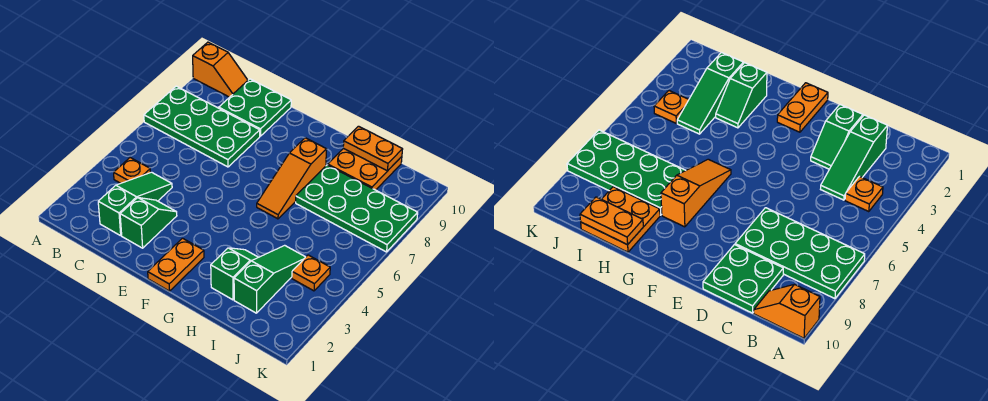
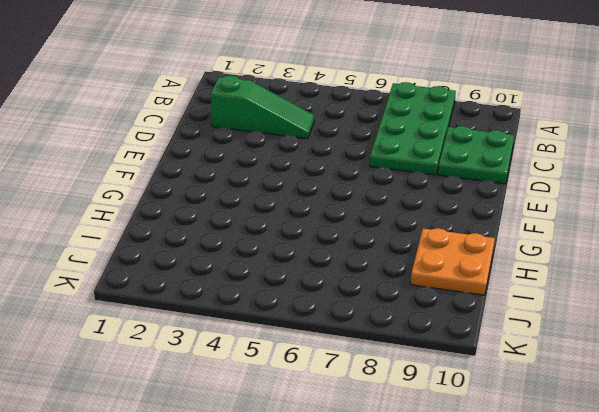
none -> orange slope A10:B10 level 1 top A
none -> orange plate B4 level 1
none -> green slope D2:D3 level 1 top 2

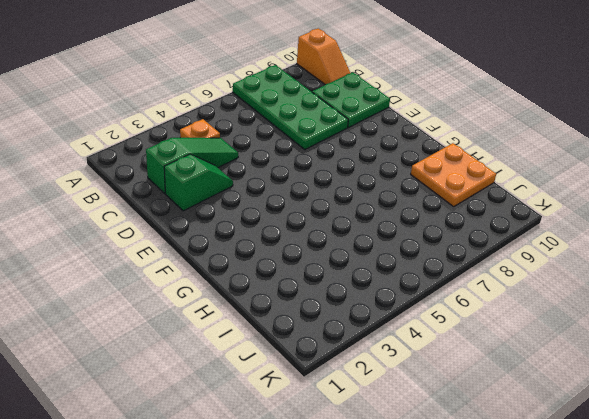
none -> orange plate F1:F2 level 1
none -> orange slope G6:G8 level 1 top 8
none -> green slope H2:H3 level 1 top 2

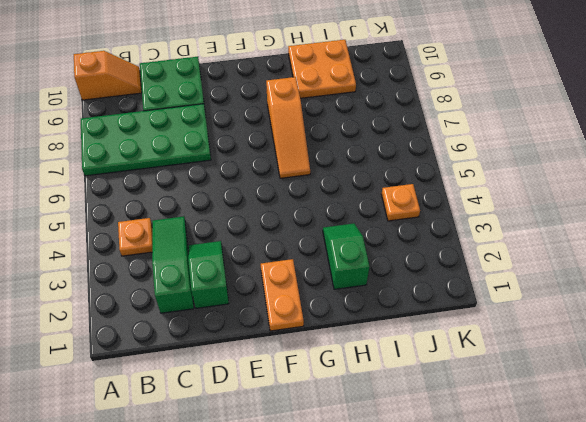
none -> green plate H7:K8 level 1
none -> green slope I2:I4 level 1 top 2
none -> orange plate H10:I10 level 2

